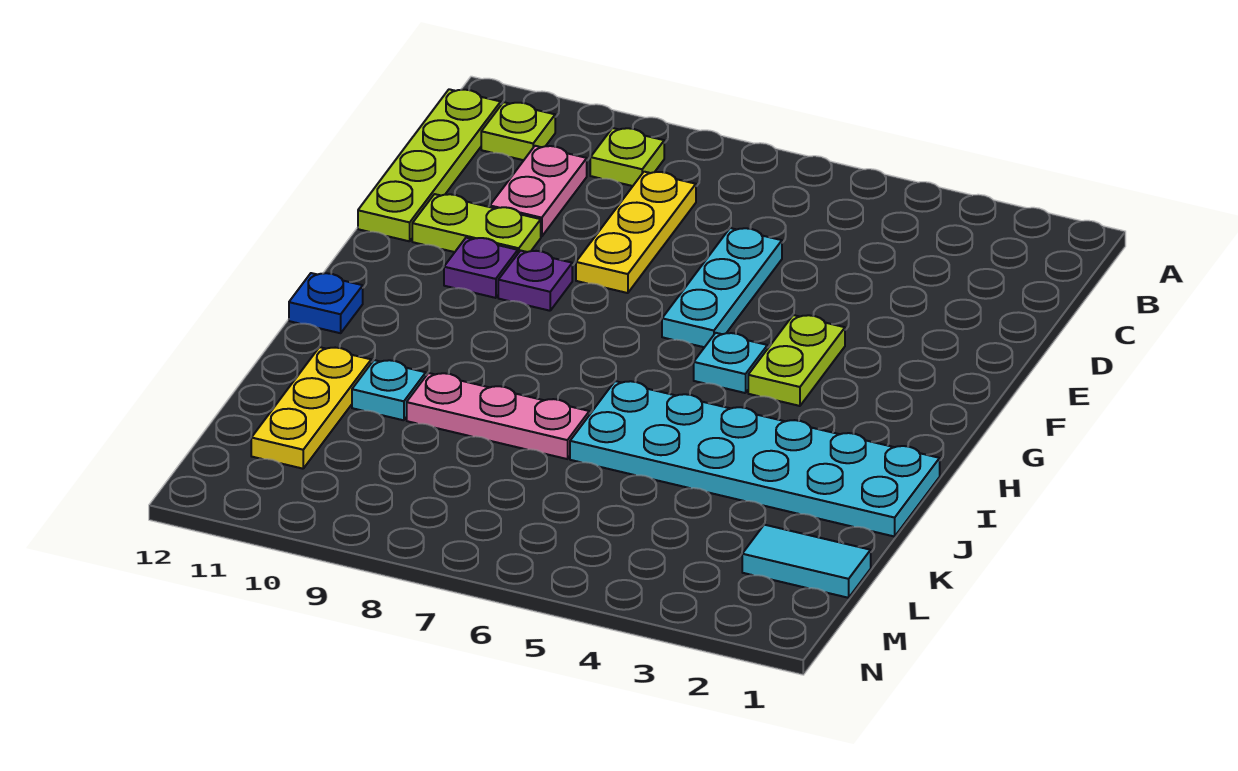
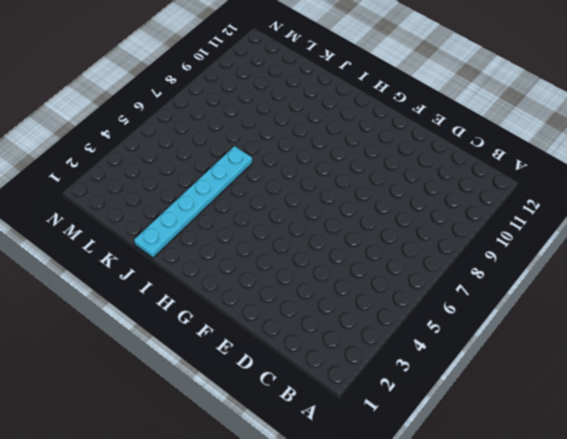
cyan plate J1:J6 level 1 -> cyan plate I1:J6 level 1
none -> lime plate B9 level 1
none -> lime plate B11 level 1
none -> lime plate B12:E12 level 1

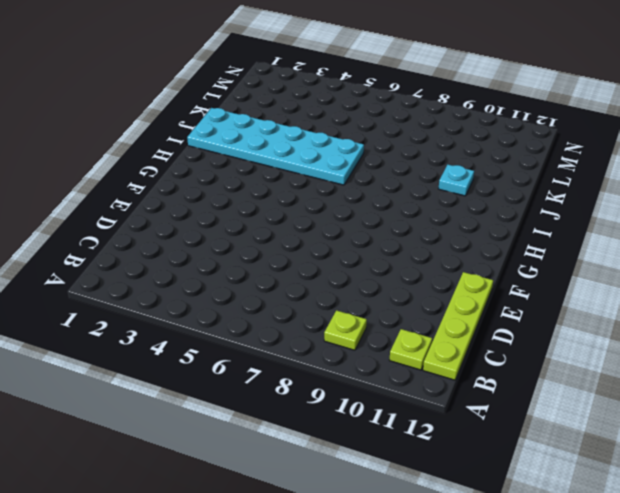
none -> yellow plate C8:E8 level 1
none -> pink plate C10:D10 level 1
none -> cyan plate D6:F6 level 1

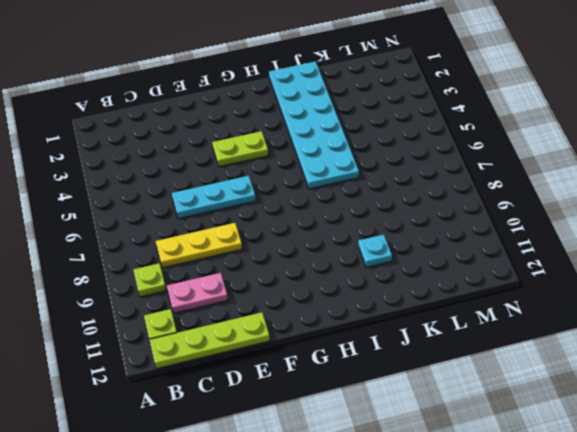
none -> lime plate E10:E11 level 1
none -> purple plate F9 level 1
none -> purple plate F10 level 1

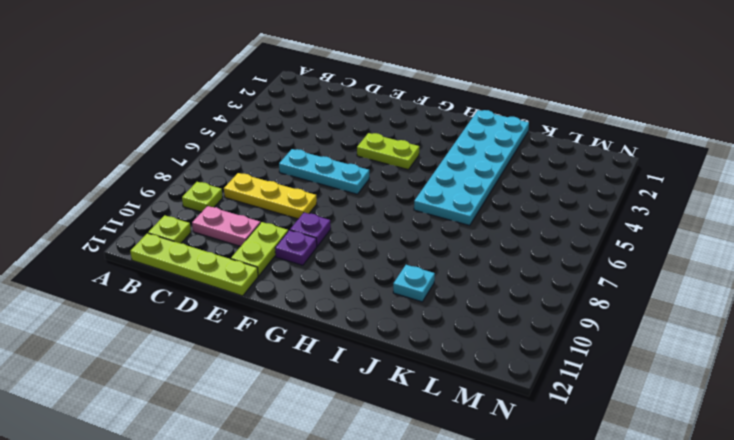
none -> cyan plate G5 level 1
none -> blue plate H12 level 1
none -> pink plate J7:J9 level 1

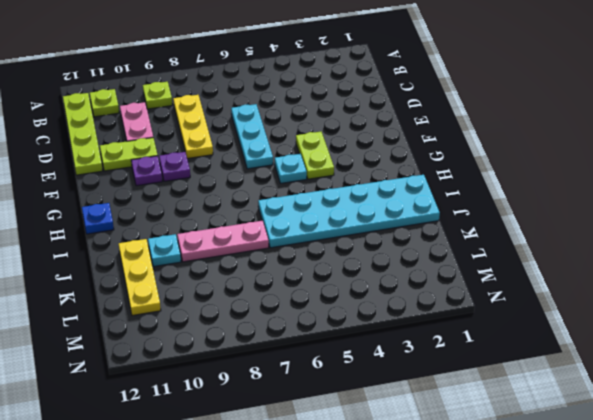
none -> cyan tile L1:L2 level 1

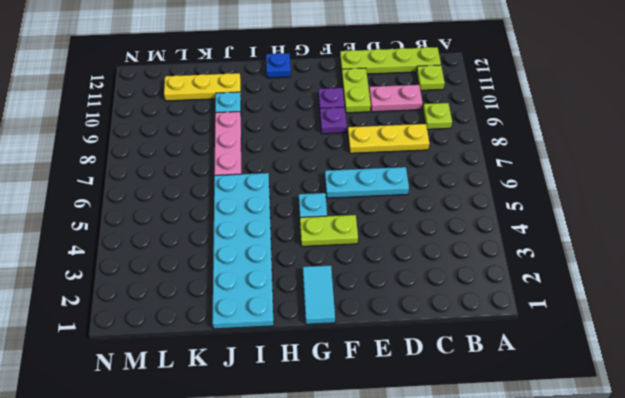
cyan tile G1:G2 level 1 -> cyan tile L1:L2 level 1

